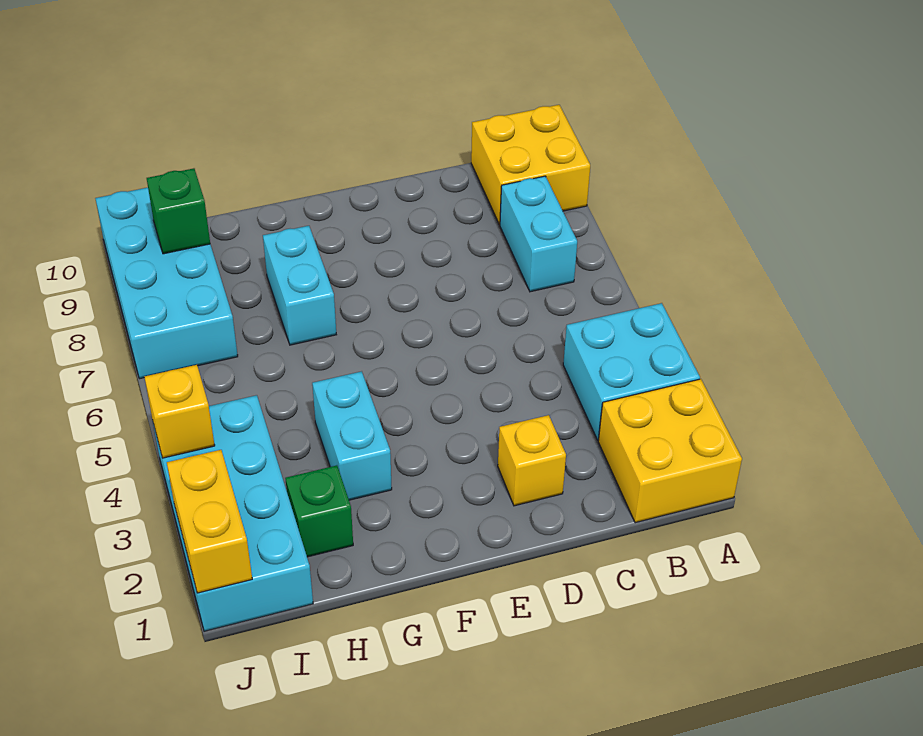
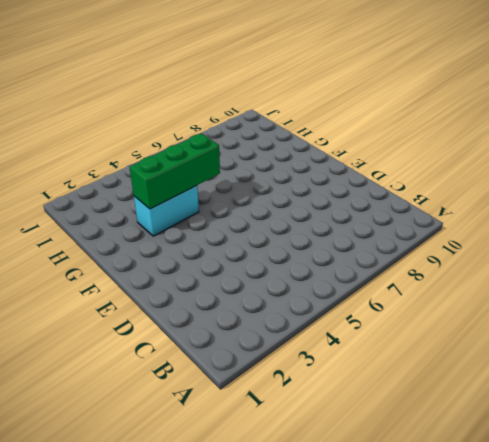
green brick G3:G5 level 2 -> none
none -> yellow brick A1:B2 level 1
none -> cyan brick A3:B4 level 1
none -> yellow brick A9:B10 level 1

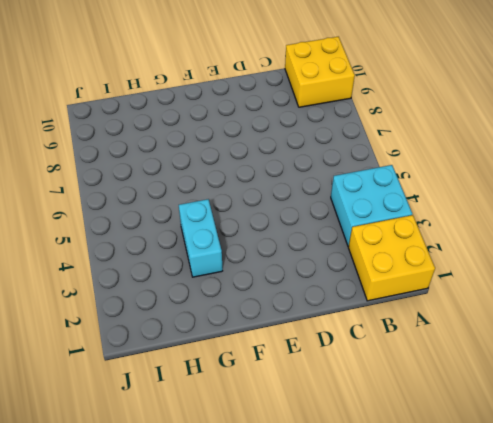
none -> cyan brick B7:B8 level 1
none -> yellow brick D2 level 1
none -> cyan brick G7:G8 level 1

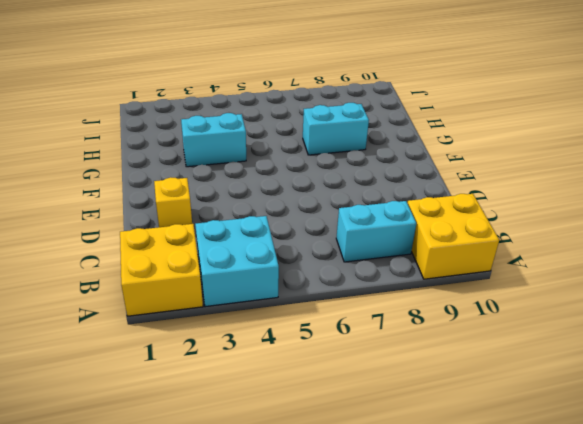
none -> green brick H2 level 1
none -> cyan brick I1:J4 level 1
none -> cyan brick I7:J10 level 1

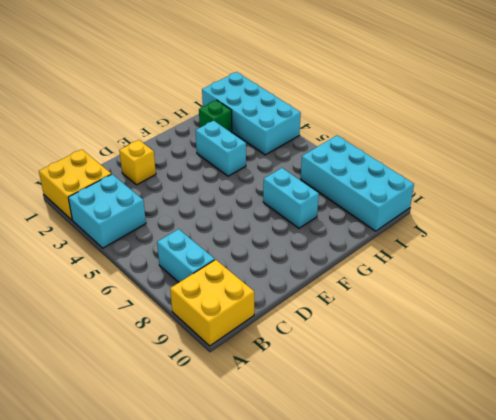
none -> green brick I9 level 2
none -> yellow brick J1:J2 level 2
none -> yellow brick J4 level 2

